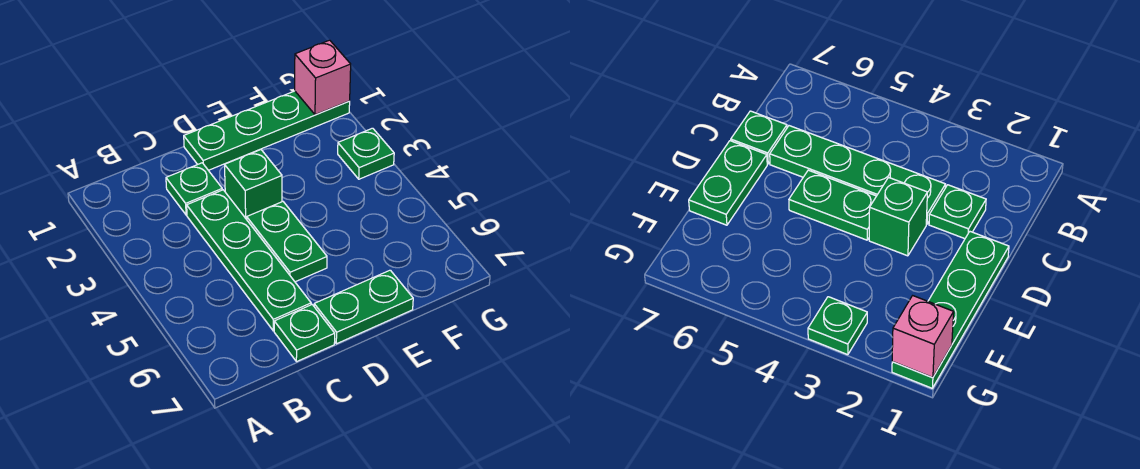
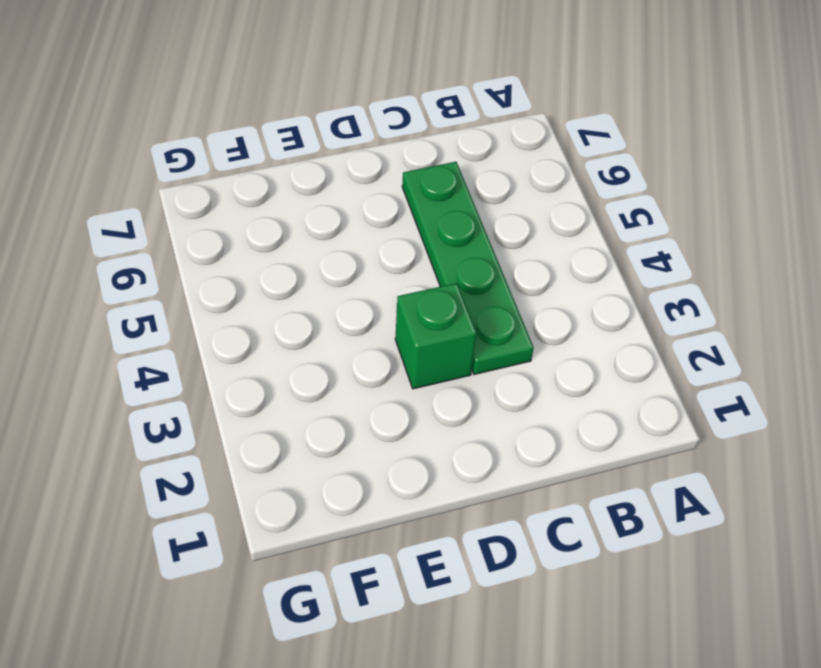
none -> green plate C2 level 1
none -> green plate C7 level 1

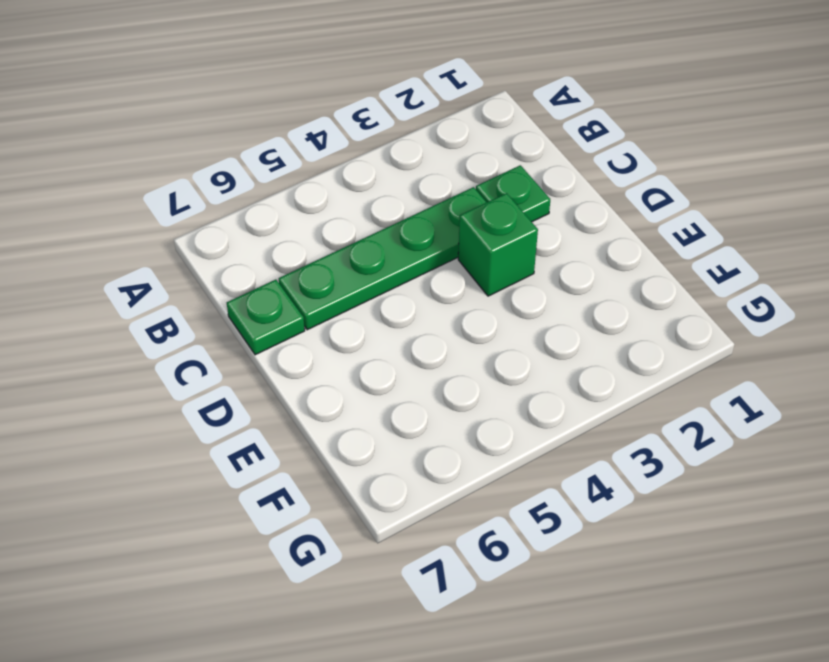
none -> green plate D1:G1 level 1
none -> green plate D4:D5 level 1

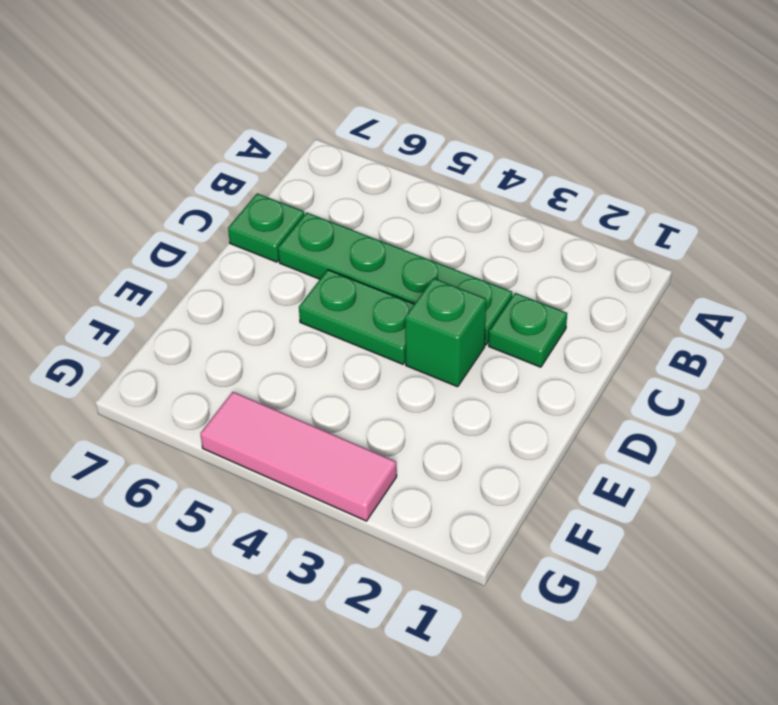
pink tile G3:G5 level 1 -> green plate G3 level 1
none -> green plate D1:G1 level 1
none -> green plate D7:E7 level 1

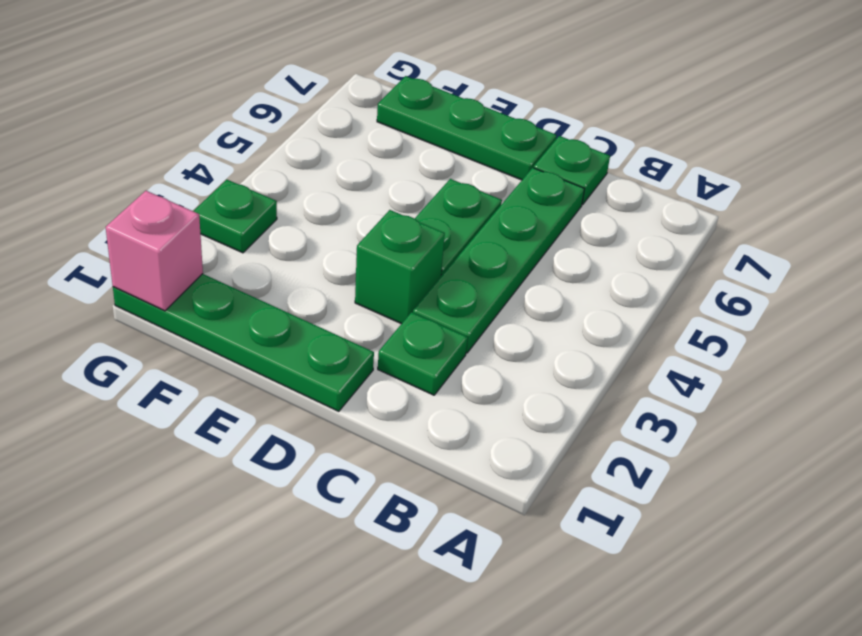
green plate D7:F7 level 1 -> green plate D7:E7 level 1

